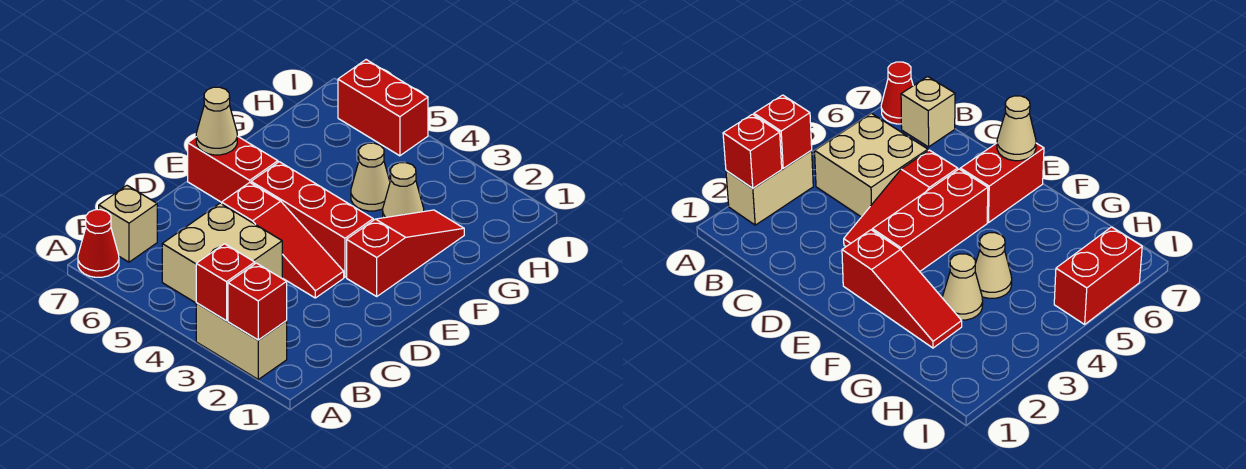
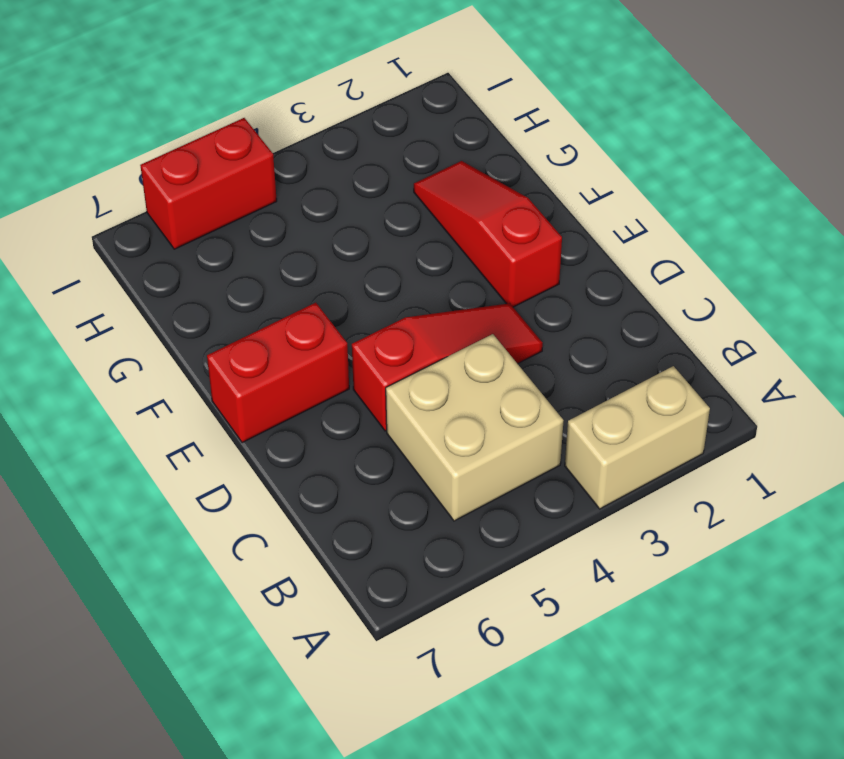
none -> red cone A7 level 1
none -> tan brick B7 level 1
none -> red brick E3:E5 level 1

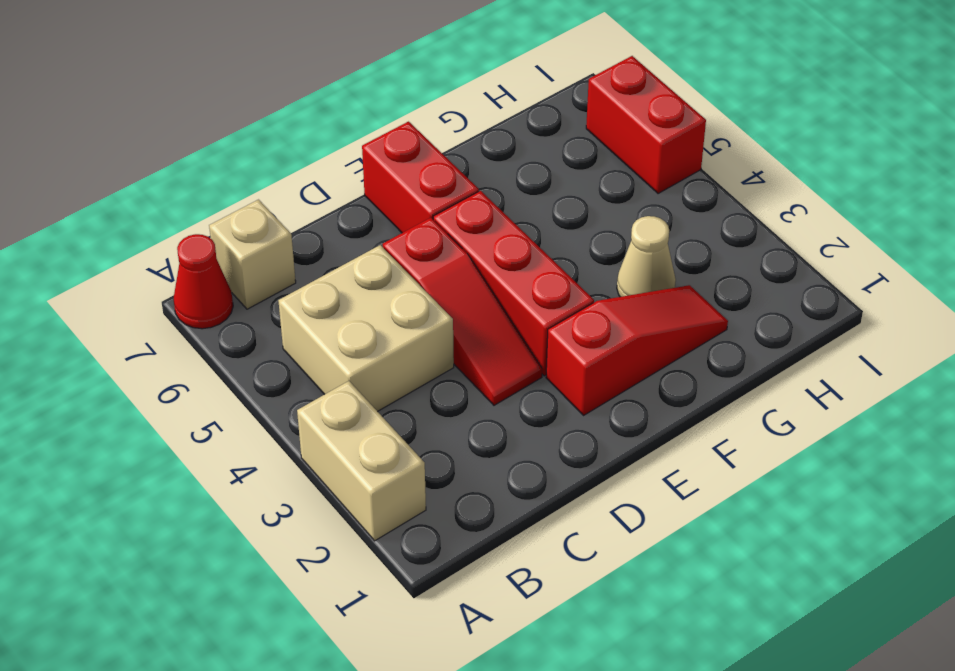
none -> tan cone G4 level 1
none -> red brick A2 level 2
none -> red brick A3 level 2

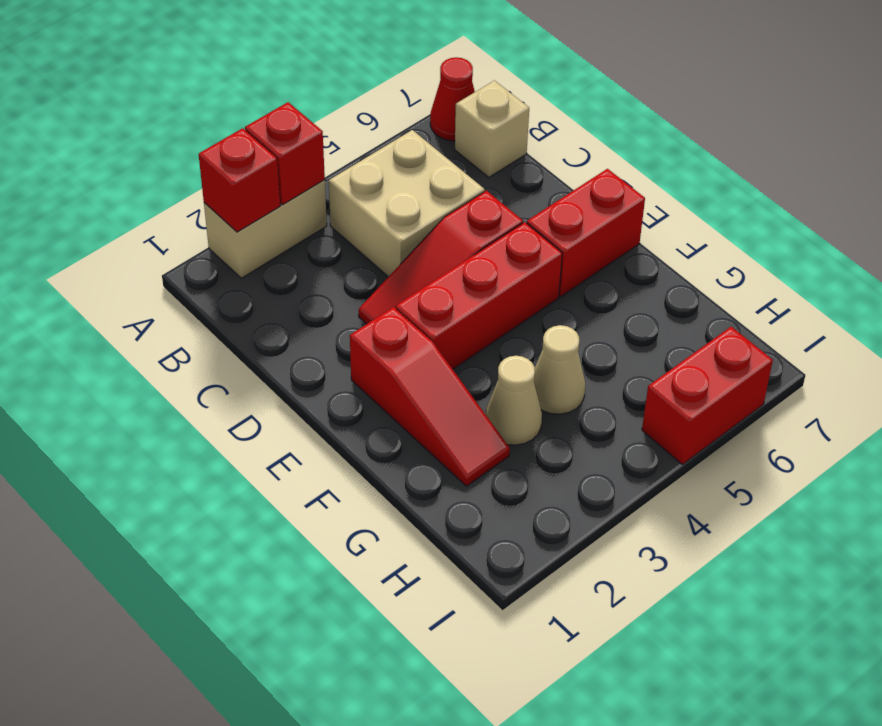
none -> tan cone E7 level 2

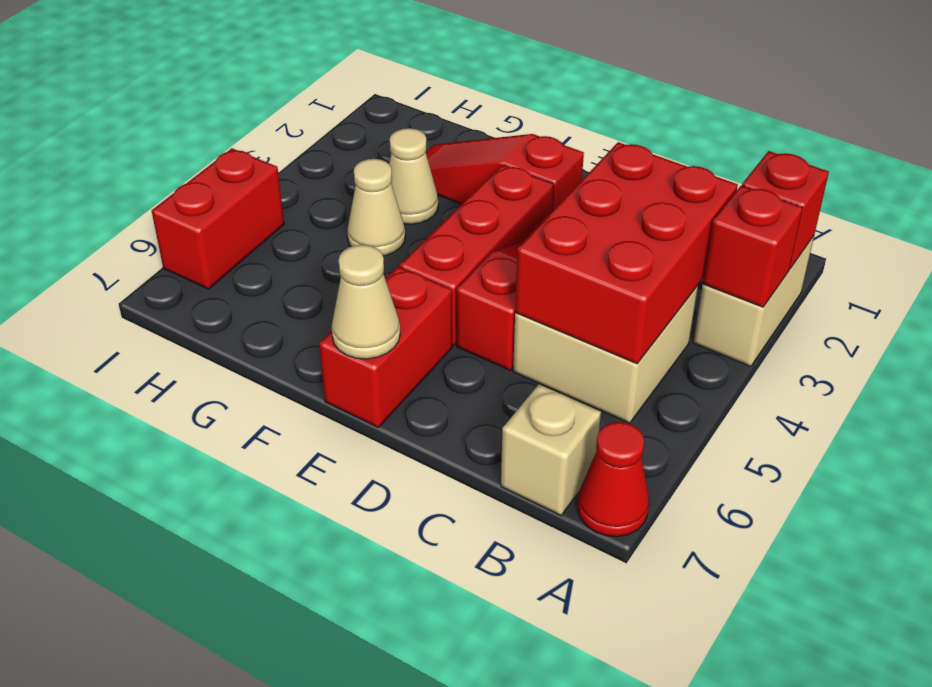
red brick B3:C5 level 2 -> none

